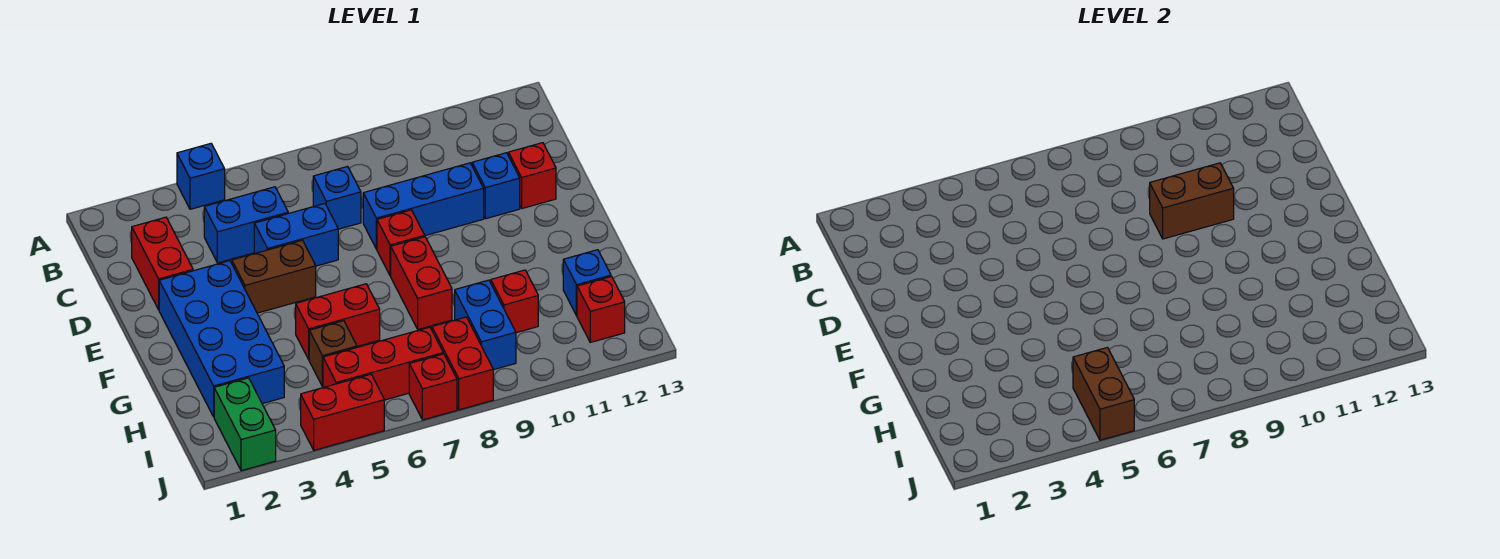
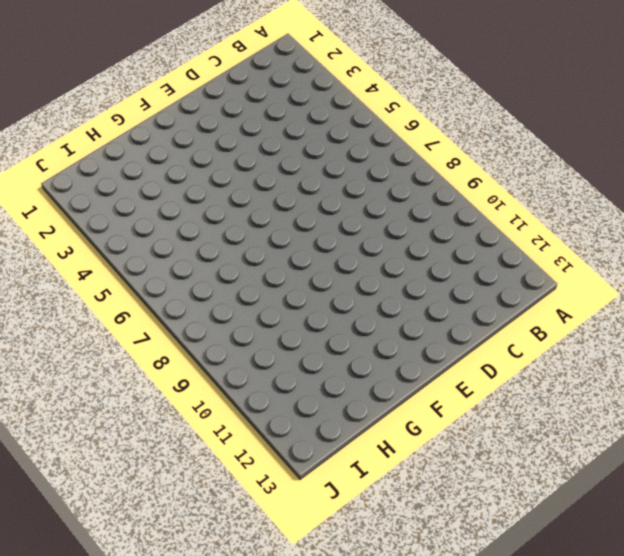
none -> blue brick A4 level 1
none -> red brick C2:D2 level 1
none -> blue brick C4:C5 level 1

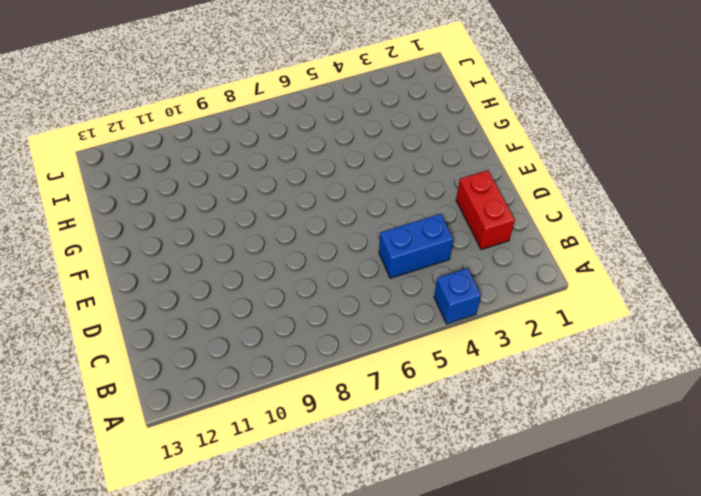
none -> blue brick C7 level 1
none -> blue brick D5:D6 level 1
none -> blue brick D8:D10 level 1

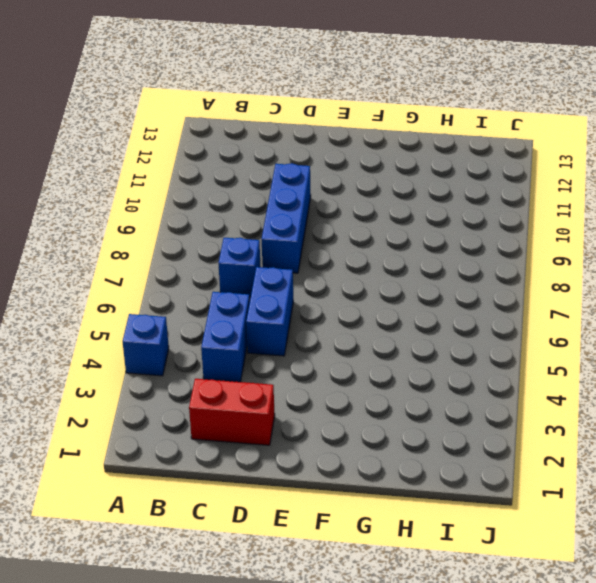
none -> blue brick D11 level 1
none -> red brick D12 level 1
none -> blue brick E2:H3 level 1

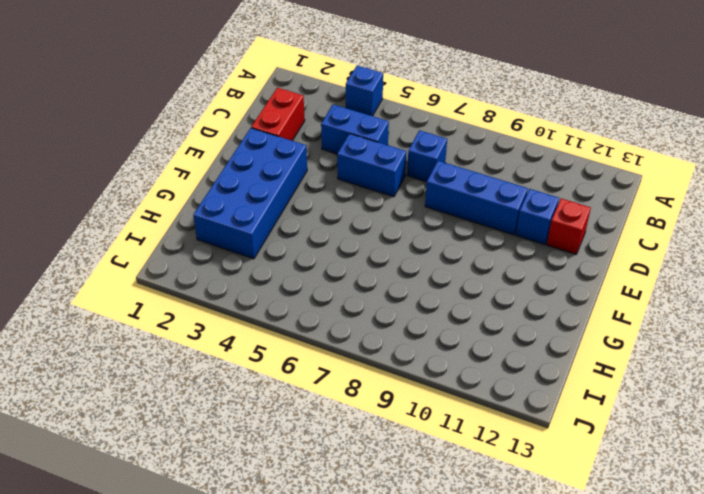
none -> brown brick E4:E5 level 1
none -> red brick E8 level 1
none -> red brick F8:G8 level 1

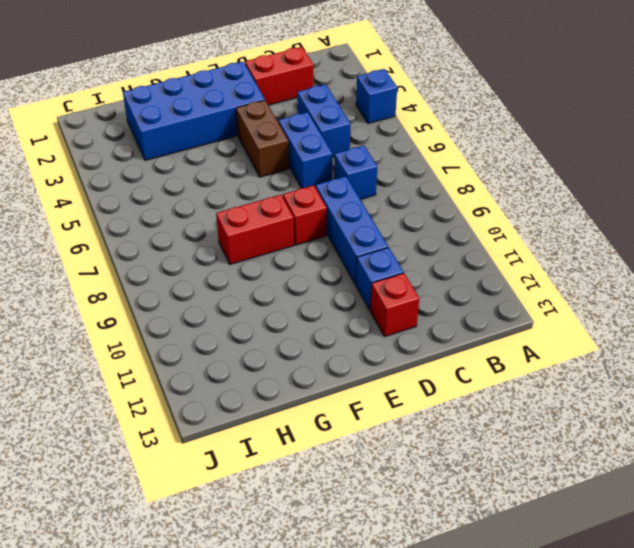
none -> red brick G5:G6 level 1
none -> brown brick H5 level 1
none -> blue brick H9:I9 level 1

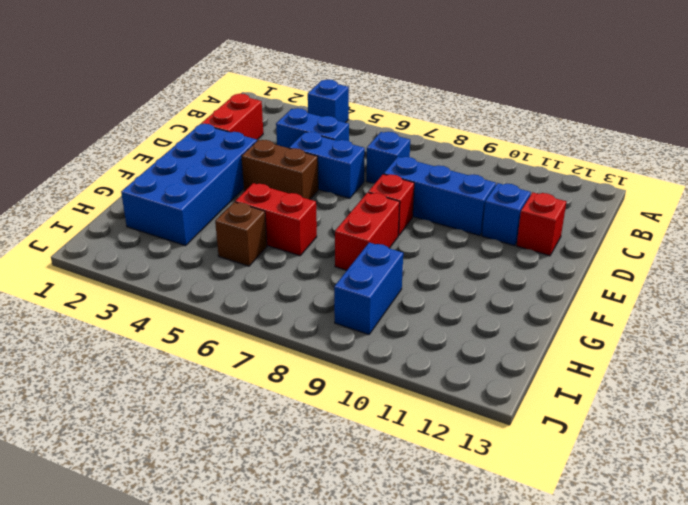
none -> red brick H10 level 1
none -> blue brick H12 level 1
none -> green brick I2:J2 level 1

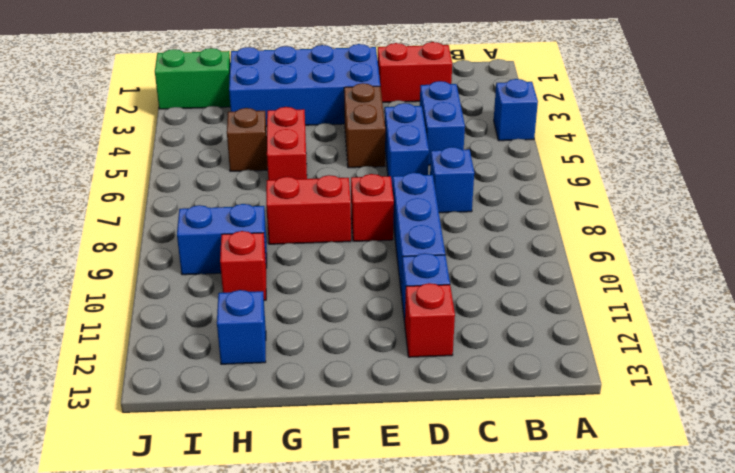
none -> red brick I5:I7 level 1
none -> red brick I8:J8 level 1
none -> red brick I12 level 1

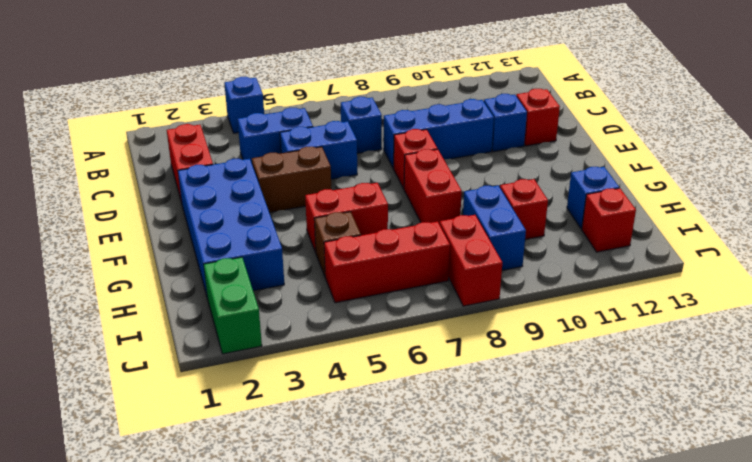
none -> red brick J4:J5 level 1
none -> red brick J7 level 1
none -> brown brick D9:D10 level 2

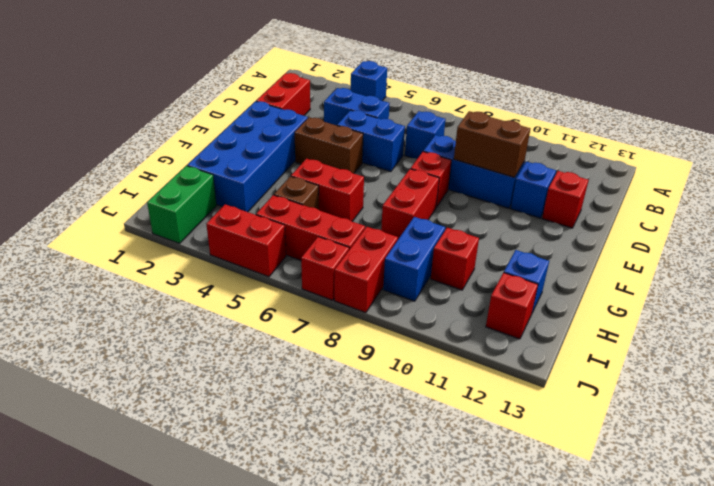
none -> brown brick I5:J5 level 2

